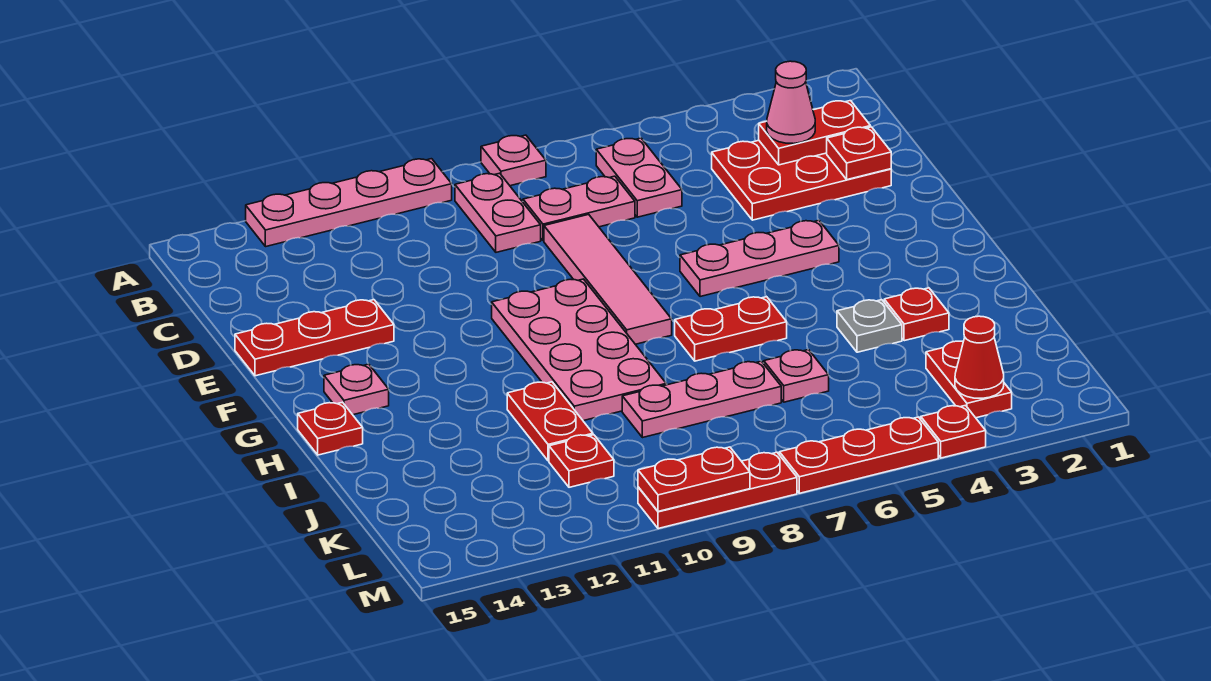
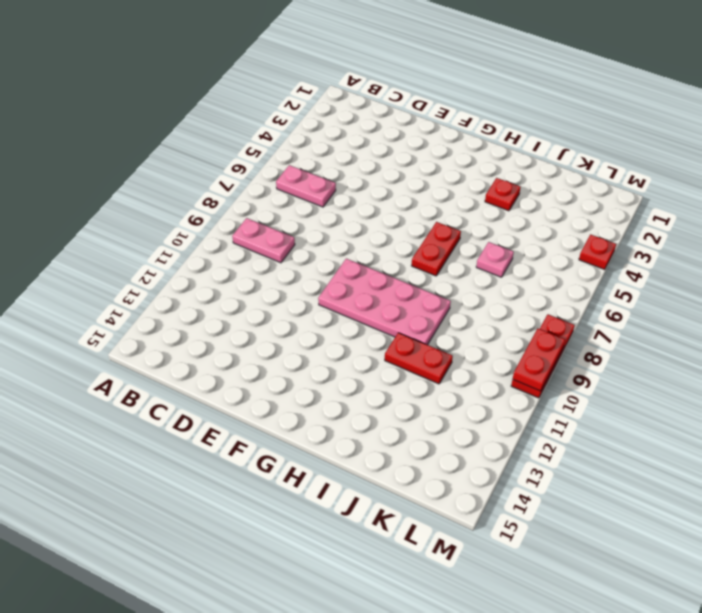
none -> pink plate A8 level 1
none -> pink plate A10:A13 level 1
none -> red plate C2:D4 level 1

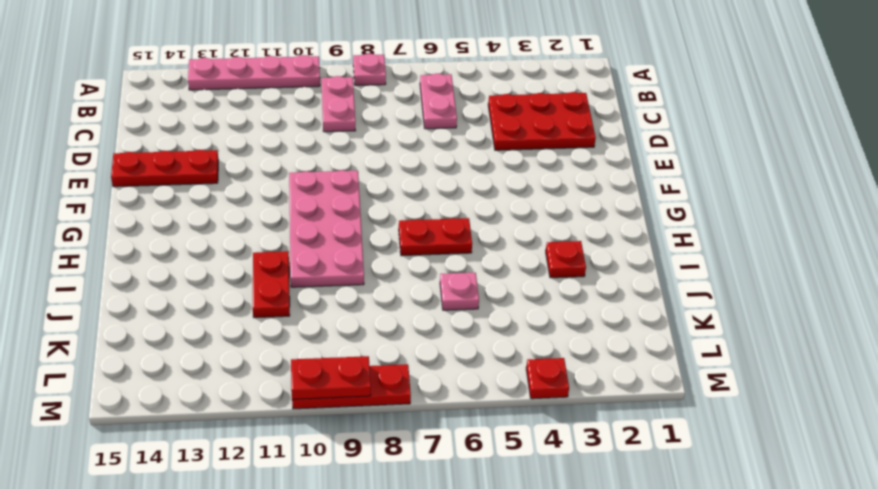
none -> pink plate C7:C8 level 1
none -> pink tile D8:G8 level 1
none -> pink plate F4:F6 level 1

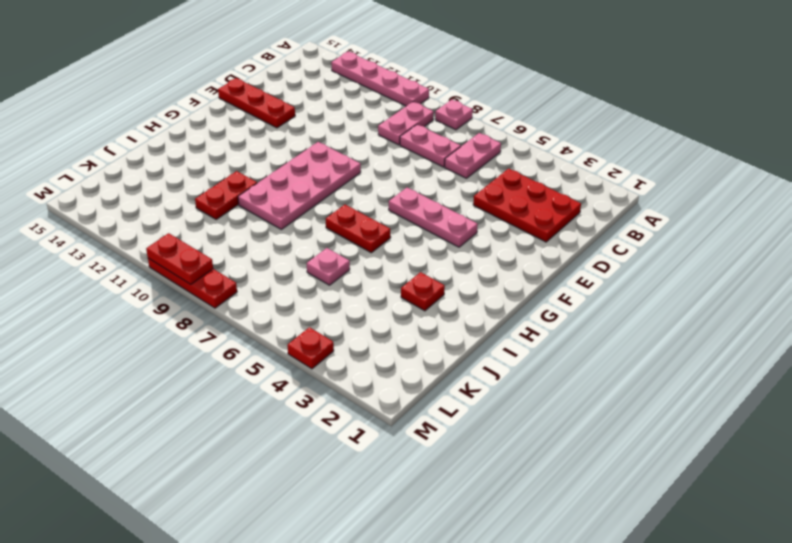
none -> pink tile D8:G8 level 1
none -> pink plate G14 level 1
none -> red plate H15 level 1

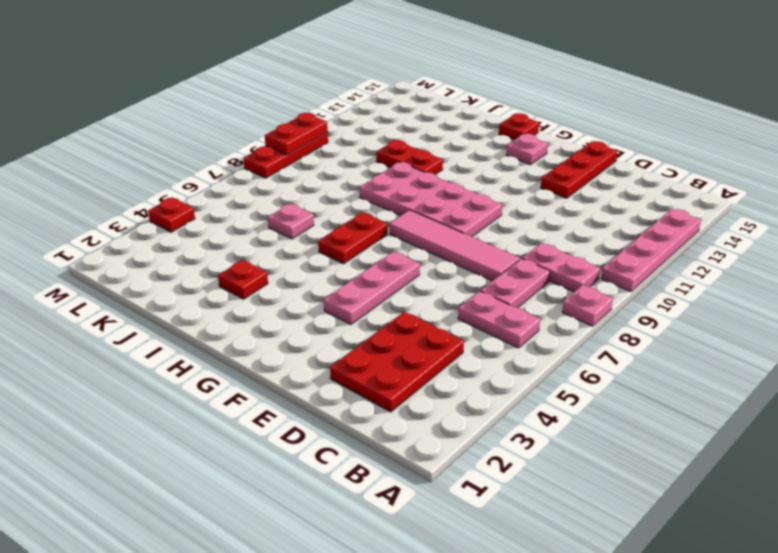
none -> grey plate I4 level 1
none -> pink plate J7:J9 level 1
none -> red plate K3:L3 level 1

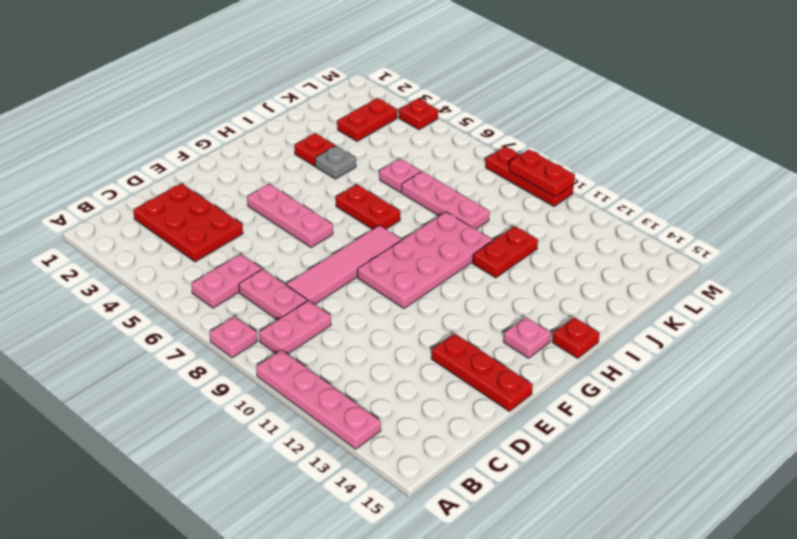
none -> red plate K11 level 1
none -> red plate M5:M7 level 1
none -> red plate C2:C3 level 2

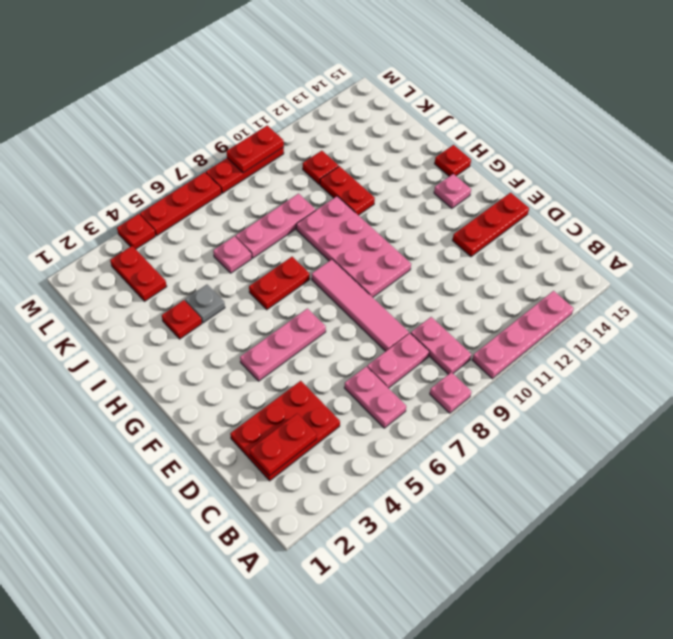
none -> red plate D2 level 2
none -> red cone L3 level 2
none -> pink cone C3 level 3

